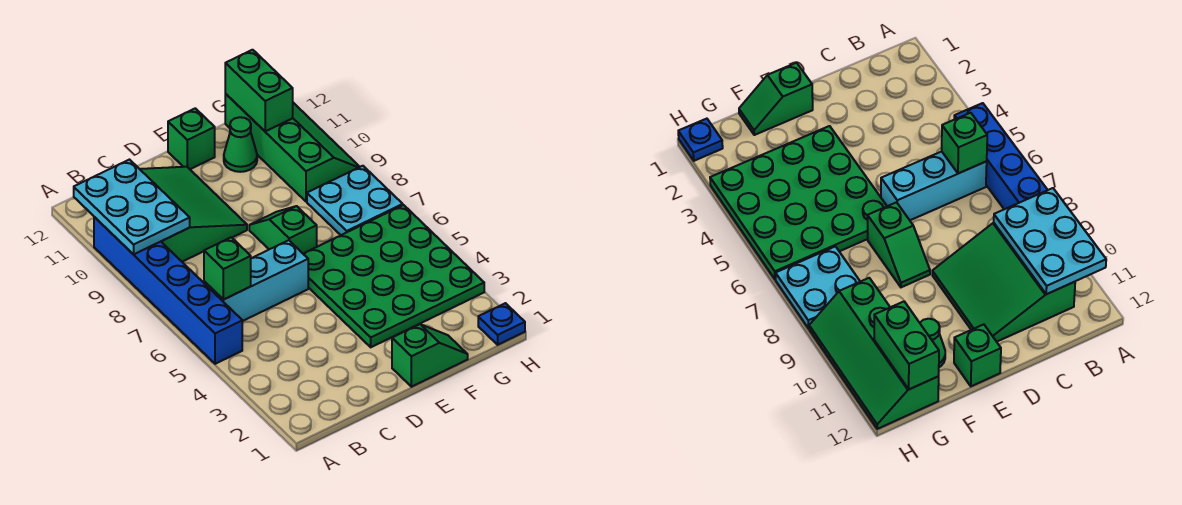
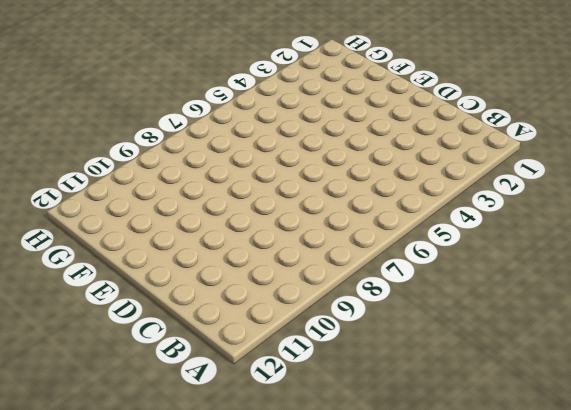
none -> blue brick A5:A10 level 1
none -> cyan brick B6:D6 level 1
none -> green slope B9:D11 level 1 top B

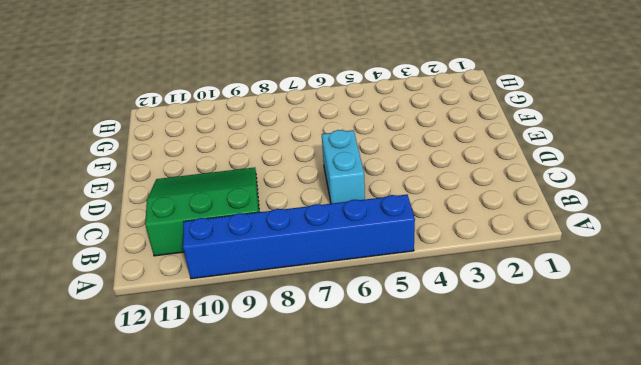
cyan brick C6:D6 level 1 -> cyan brick B6:D6 level 1
none -> green slope E1:F1 level 1 top E
none -> green plate E3:H6 level 1
none -> green slope E7:E8 level 1 top 7

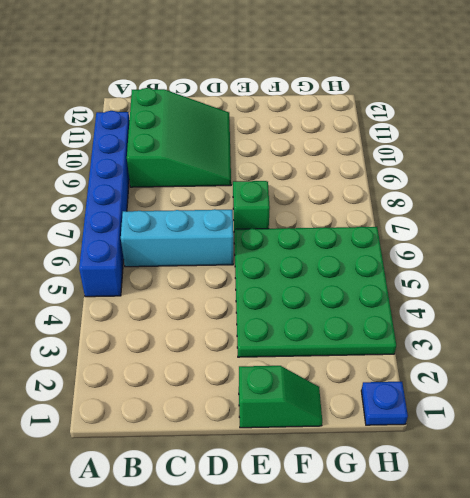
none -> green brick E12 level 1
none -> green cone F11 level 1
none -> cyan plate G7:H8 level 1

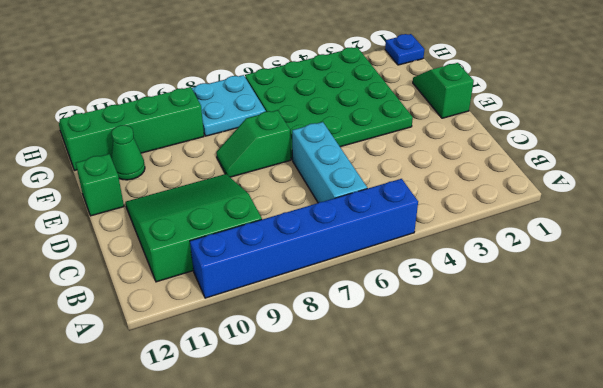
none -> cyan plate A9:B11 level 2
none -> green brick B6 level 2
none -> green brick G11:G12 level 2

